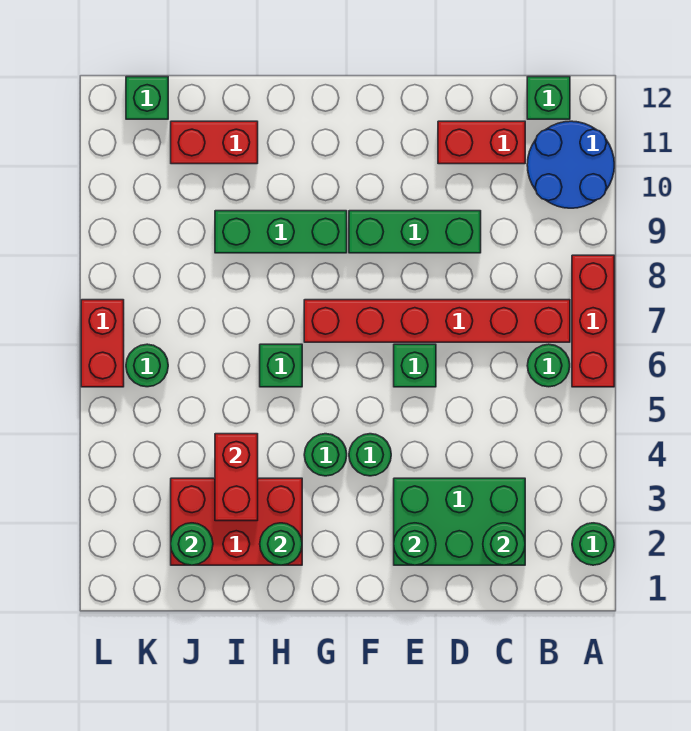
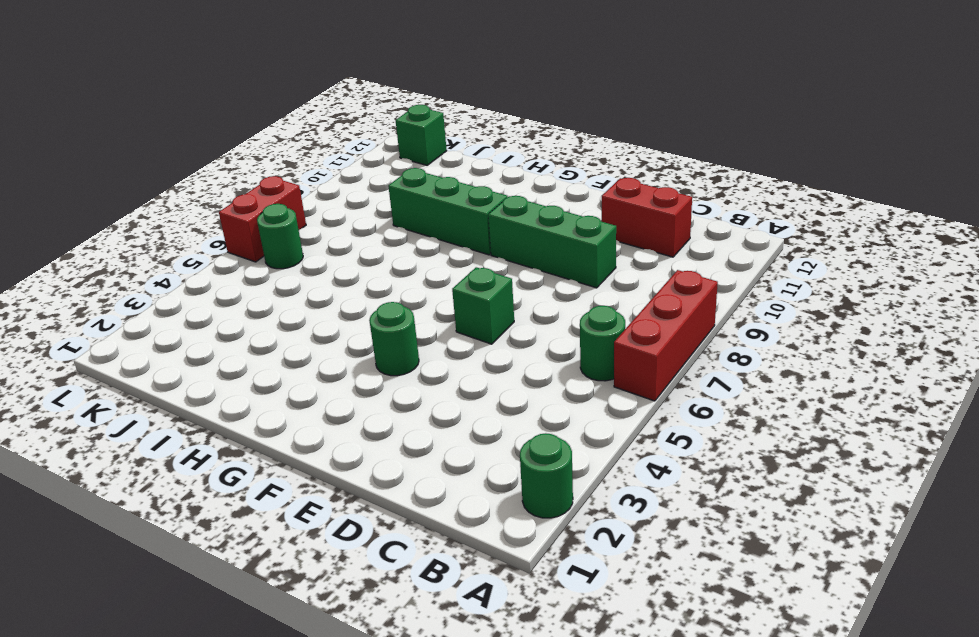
none -> blue round brick A10:B11 level 1
none -> red brick B7:G7 level 1
none -> green brick B12 level 1

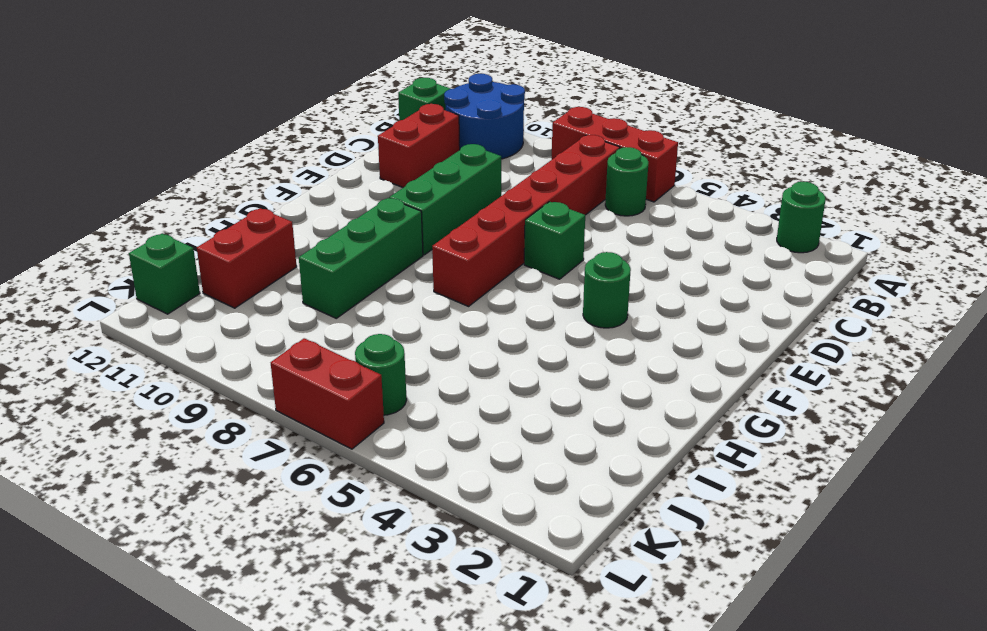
none -> green brick C2:E3 level 1
none -> green round brick G4 level 1
none -> red brick H2:J3 level 1

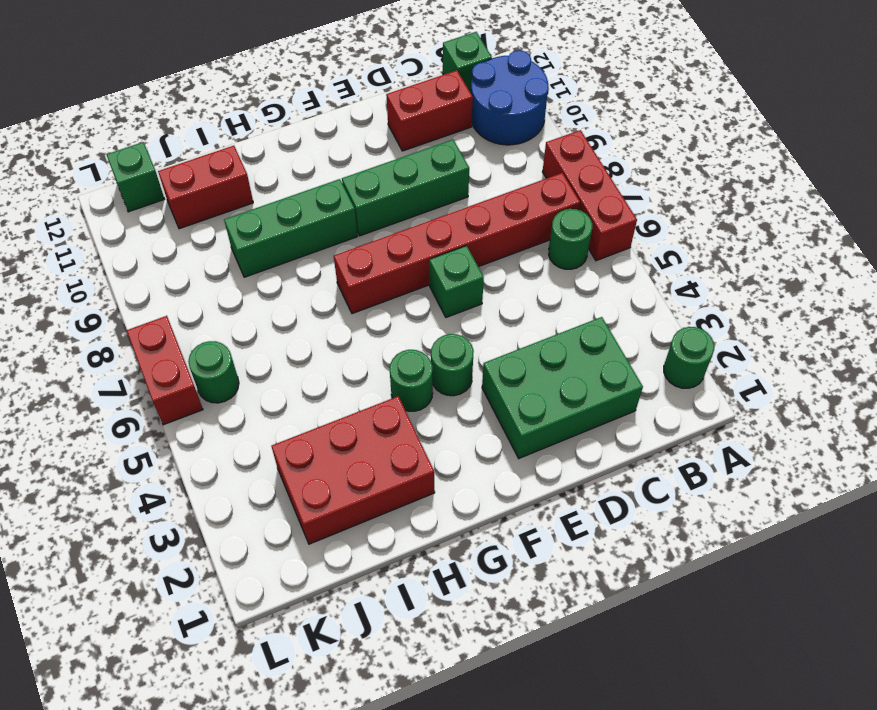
none -> green brick H6 level 1
none -> green round brick C2 level 2
none -> green round brick E2 level 2

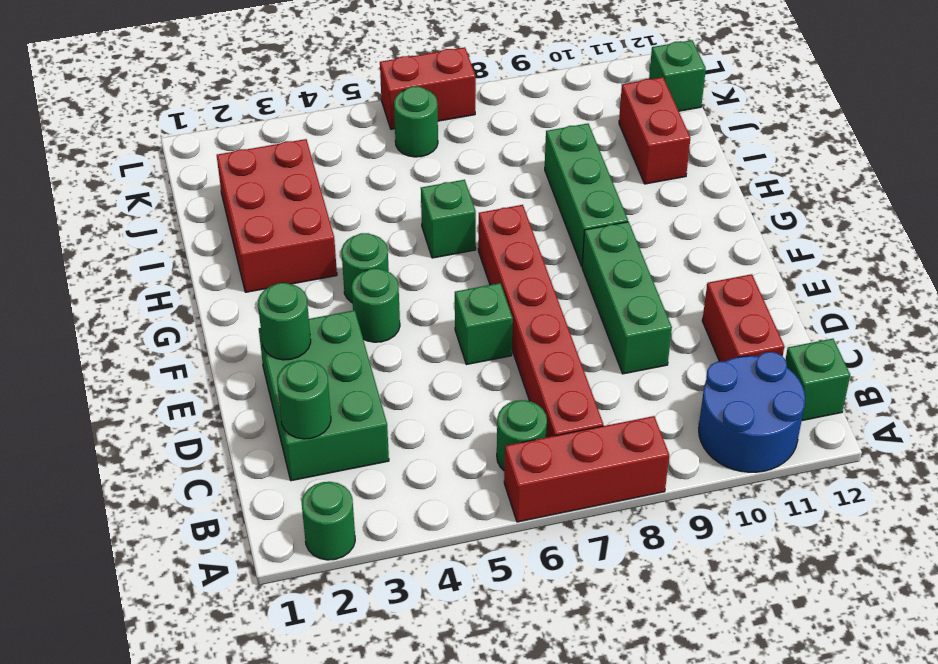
none -> green round brick H2 level 2
none -> red brick I3:I4 level 2
none -> green round brick J2 level 2

